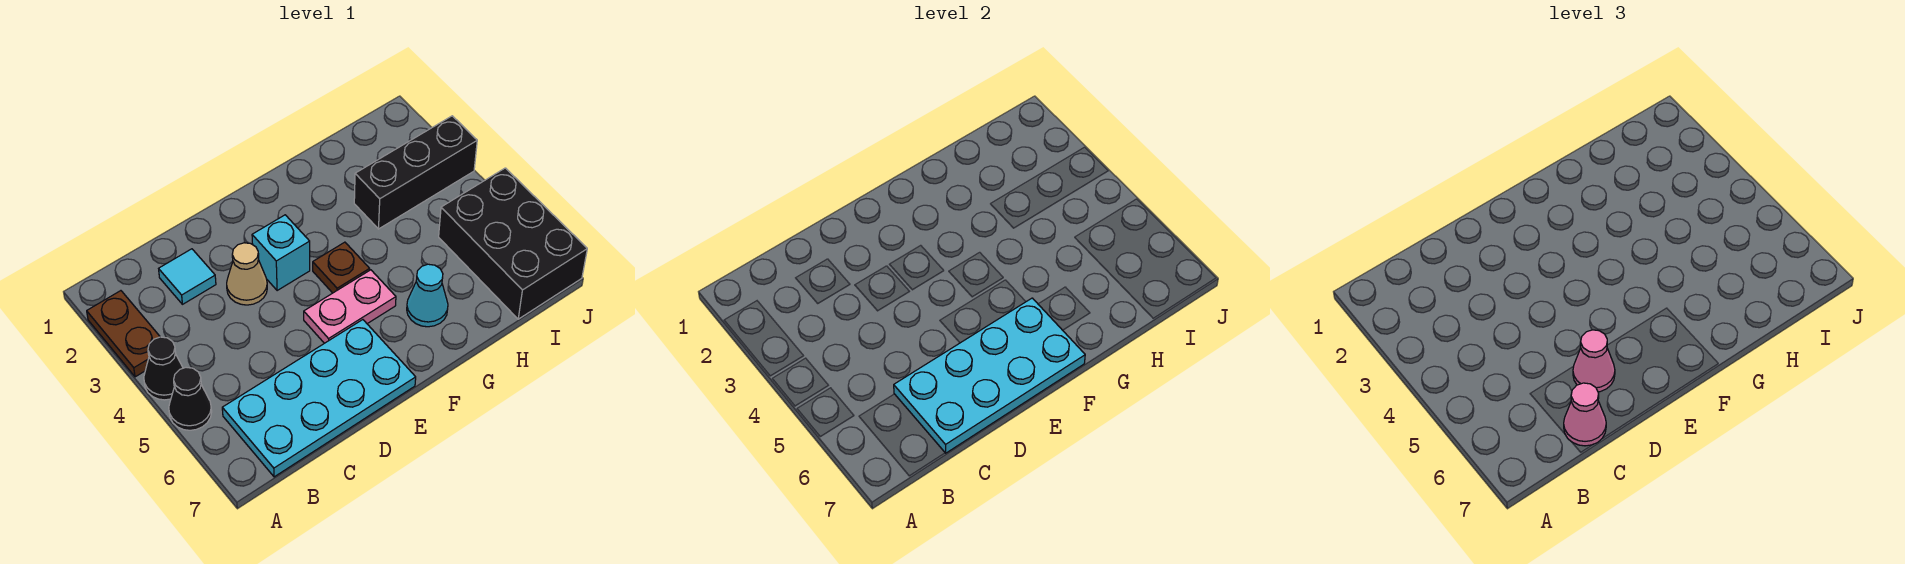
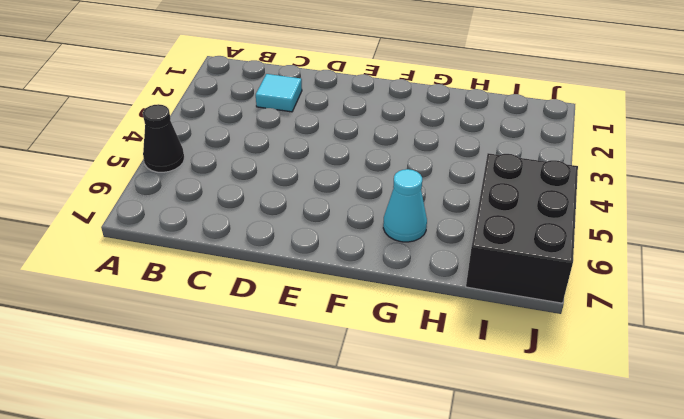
none -> brown plate A2:A3 level 1
none -> black cone A4 level 1
none -> cyan plate B6:E7 level 1

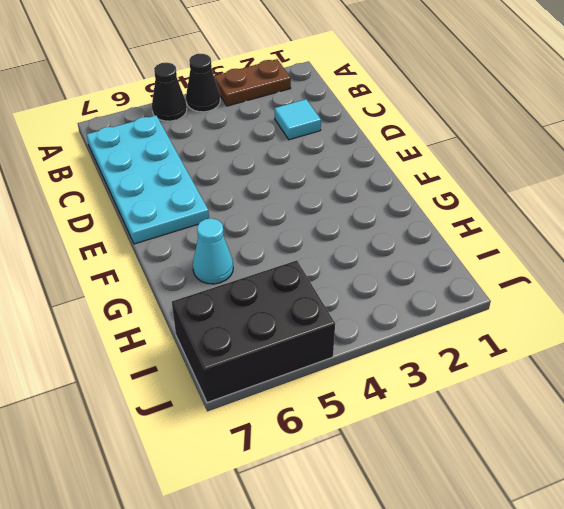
none -> tan cone D3 level 1
none -> cyan brick E3 level 1
none -> pink plate E5:F5 level 1

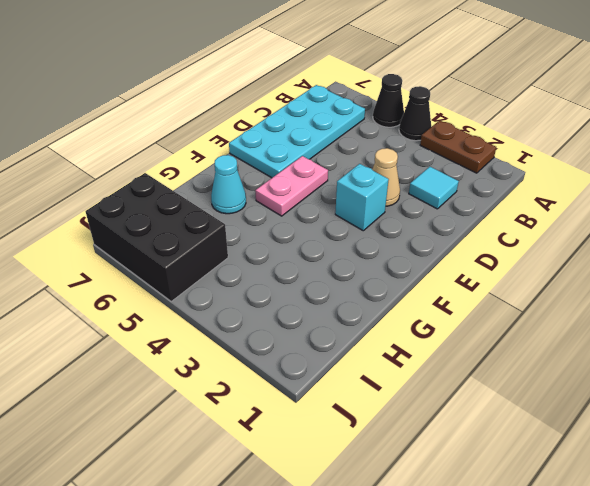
none -> brown plate F4 level 1
none -> black brick H3:J3 level 1
none -> cyan plate C6:F7 level 2

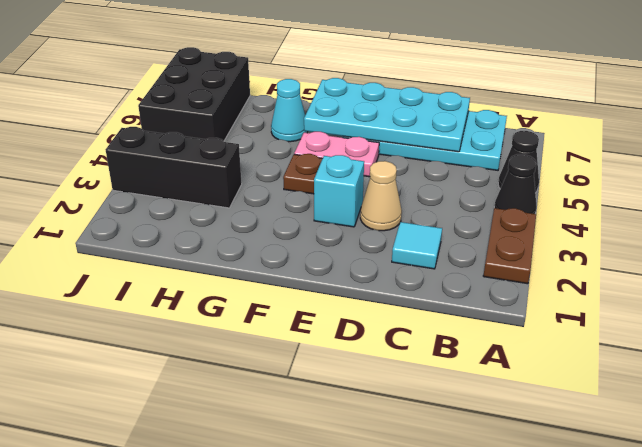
none -> pink cone C7 level 3
none -> pink cone D6 level 3

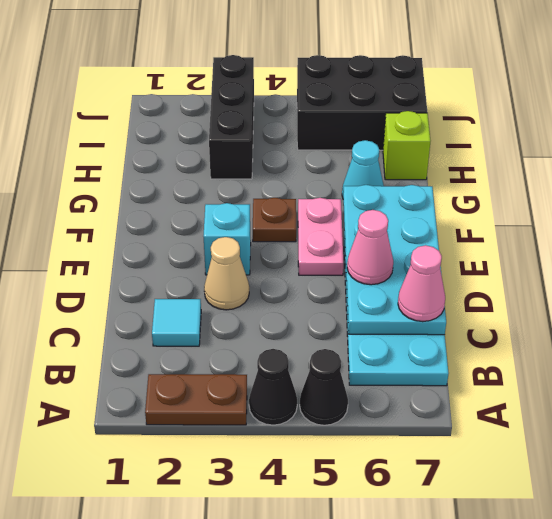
lime brick H7 level 1 -> none

